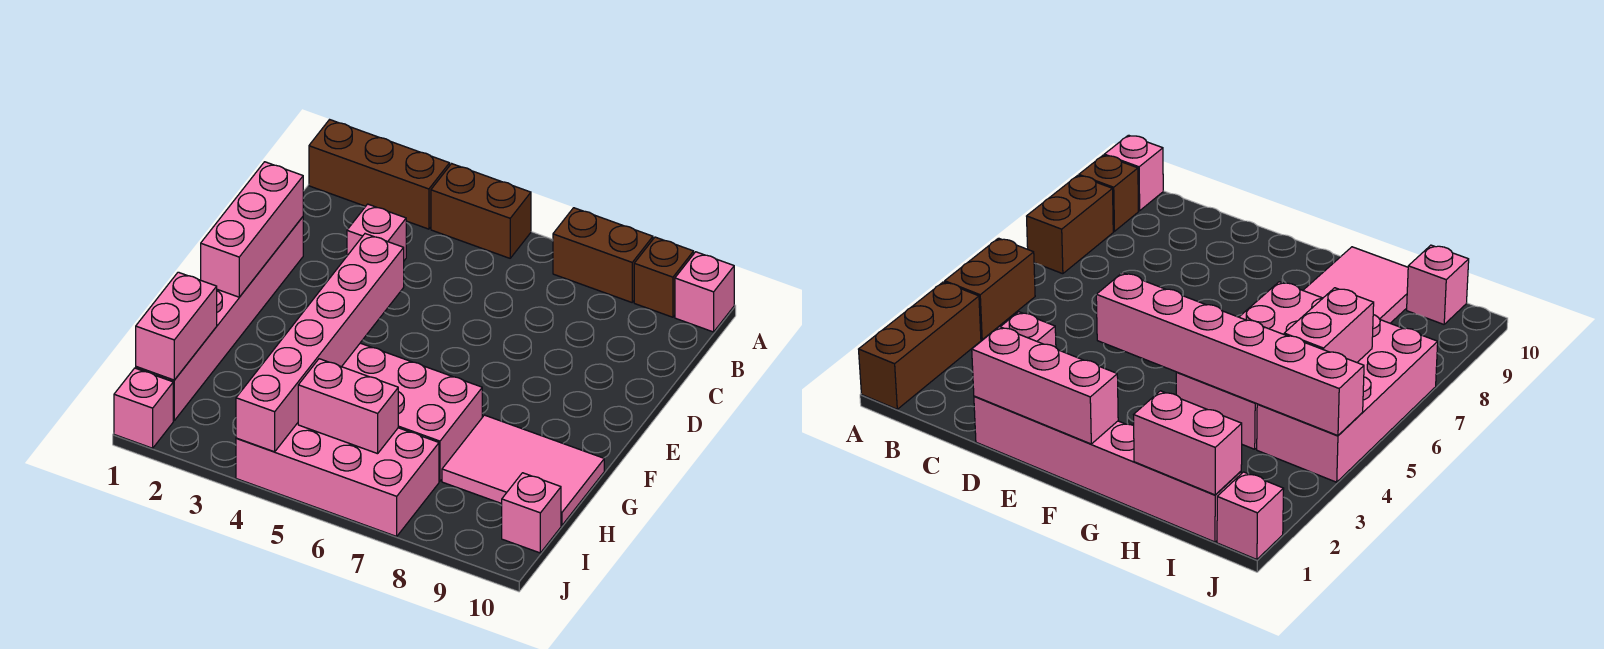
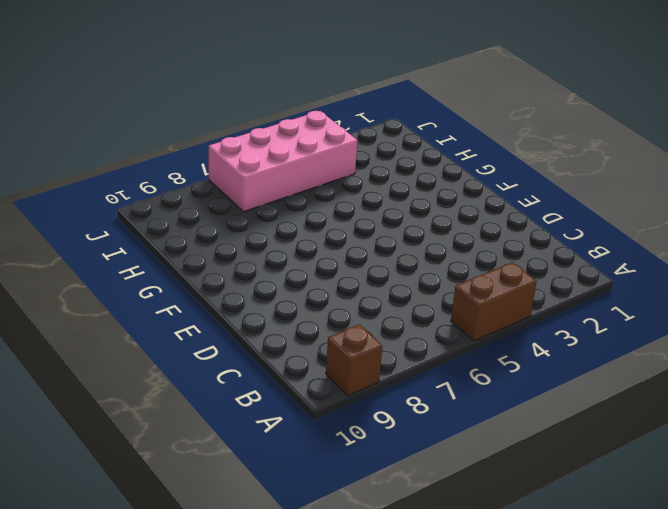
none -> brown brick A1:A3 level 1
none -> brown brick A7:A8 level 1
none -> pink brick A10 level 1

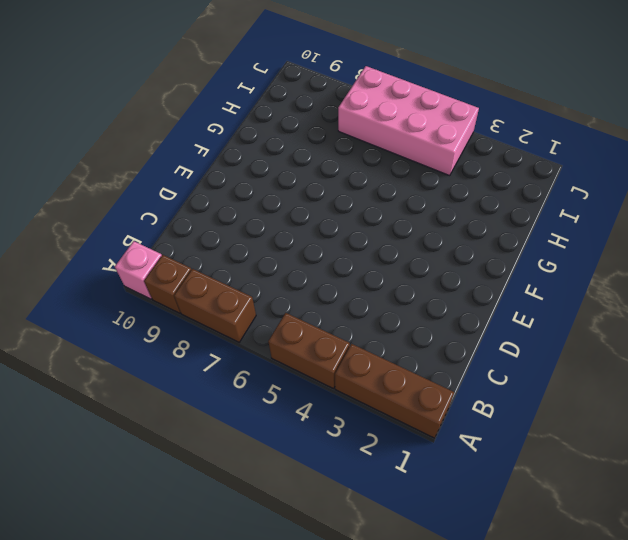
none -> pink brick C3 level 1
none -> pink brick D1:I1 level 1
none -> pink brick G4:H7 level 1

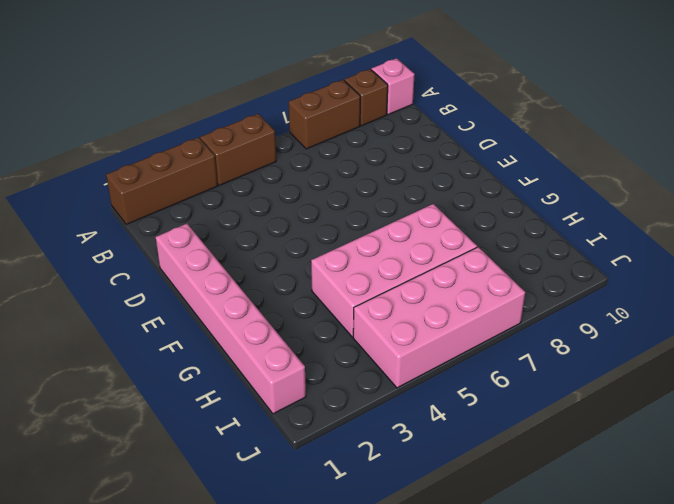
none -> pink brick C3 level 1
none -> pink tile G8:H10 level 1
none -> pink brick I10 level 1

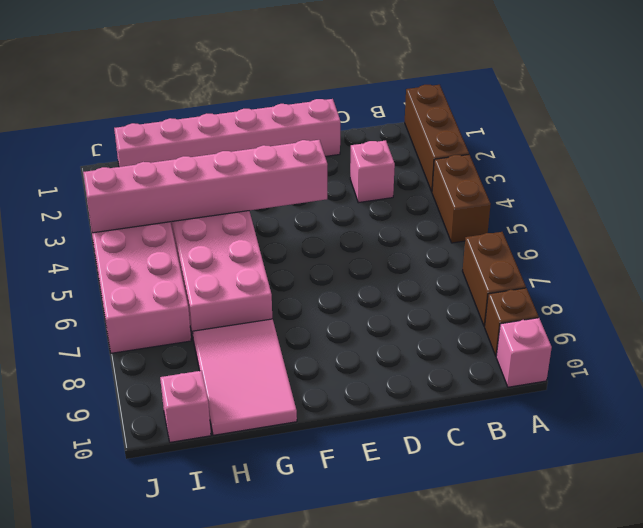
none -> pink brick J1 level 1
none -> pink brick D1:F1 level 2
none -> pink brick H1:I1 level 2

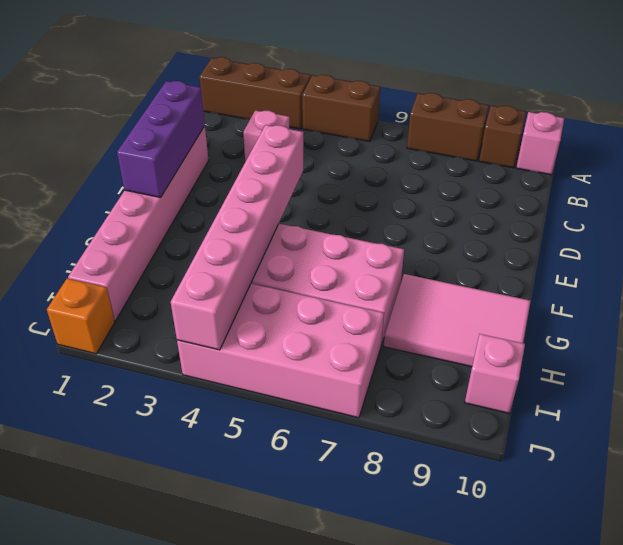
purple brick D1:F1 level 2 -> pink brick D1:F1 level 2
orange brick J1 level 1 -> pink brick J1 level 1
none -> pink brick H1:I1 level 2
none -> pink brick I5:I6 level 2

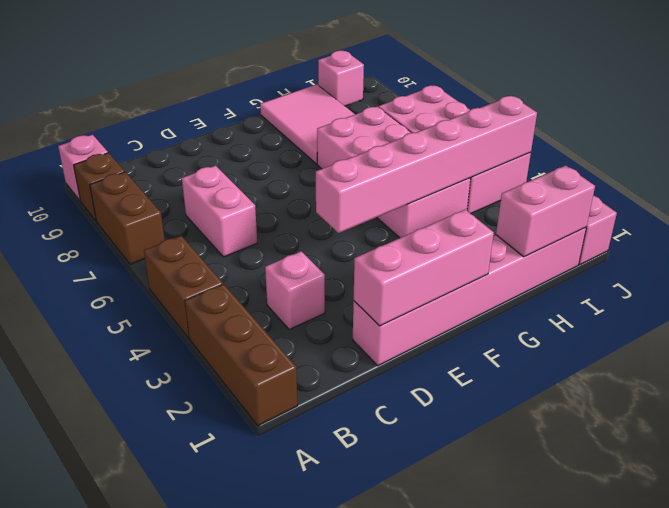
pink brick C6:C7 level 1 -> pink brick I5:I6 level 2

